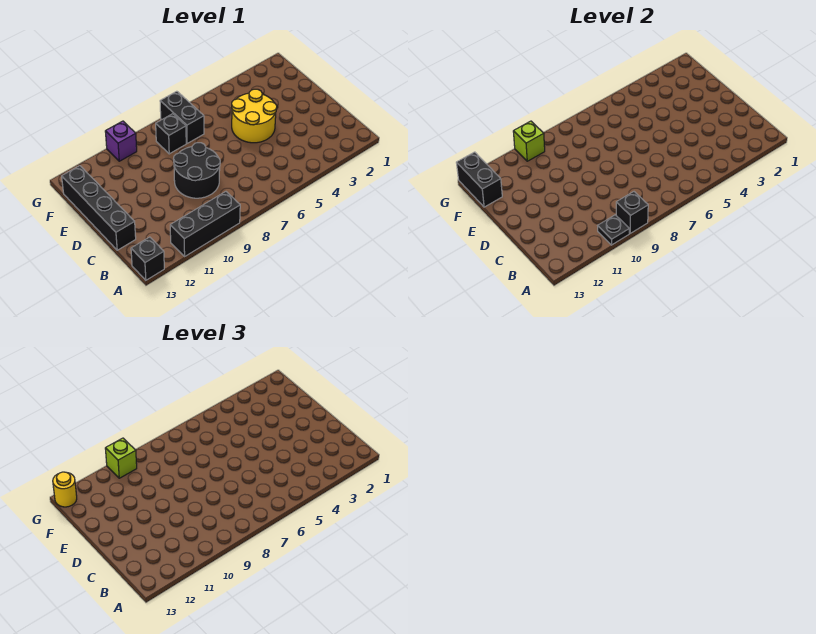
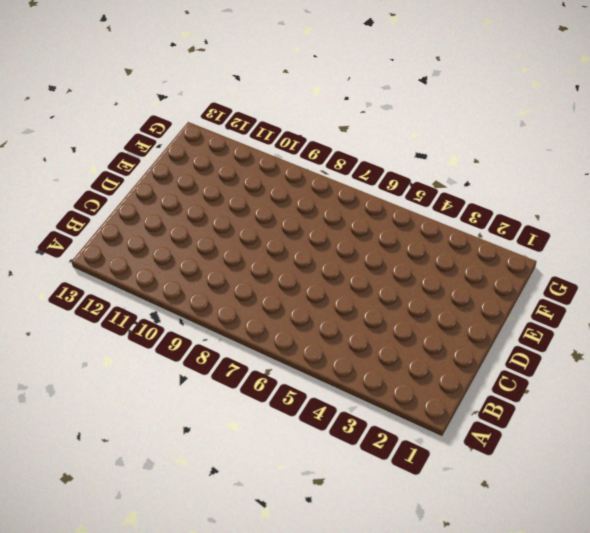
none -> black brick A9:A11 level 1
none -> black brick A13 level 1
none -> black round brick C8:D9 level 1

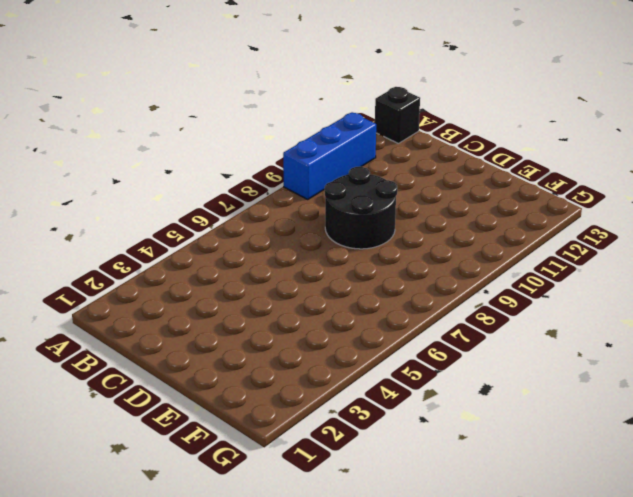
blue brick A9:A11 level 1 -> black brick A9:A11 level 1
none -> black brick C13:F13 level 1
none -> yellow round brick D4:E5 level 1
none -> black brick F7:G7 level 1

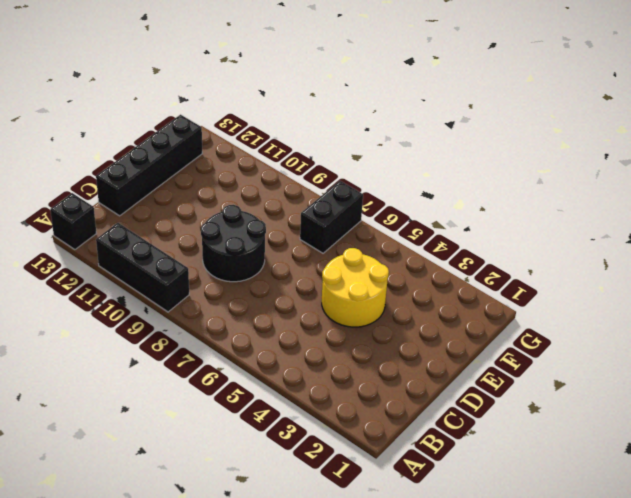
none -> black brick F8 level 1
none -> purple brick G10 level 1
none -> black brick A9 level 2

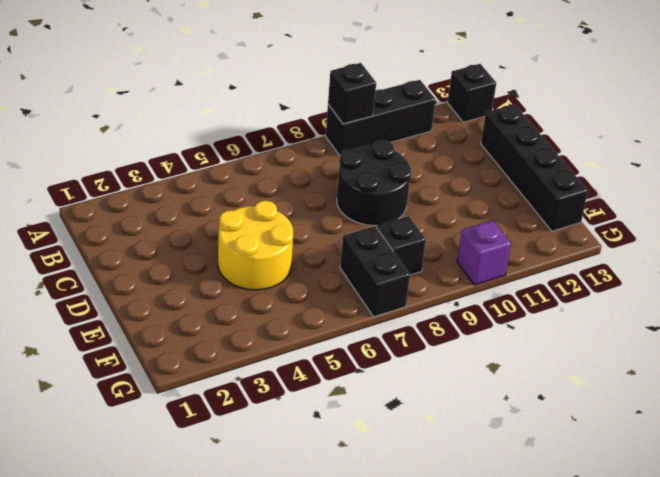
none -> black plate A10 level 2
none -> black brick F13:G13 level 2
none -> lime brick G10 level 2

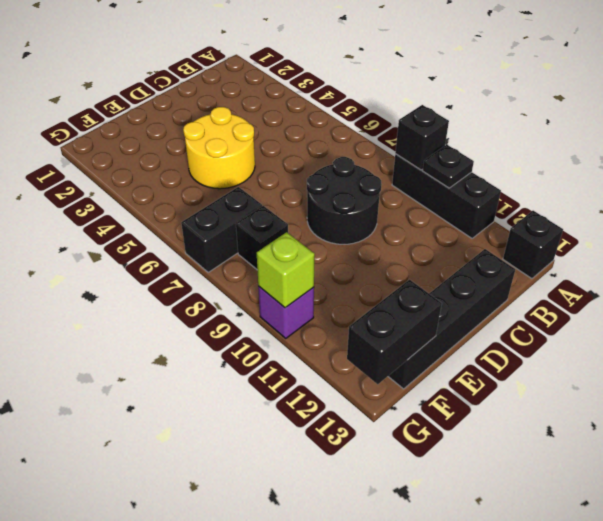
none -> lime brick G10 level 3
none -> yellow round brick G13 level 3

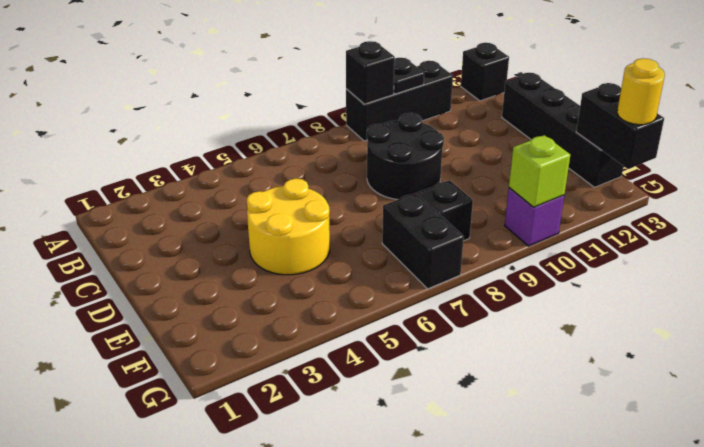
none -> lime brick G10 level 3

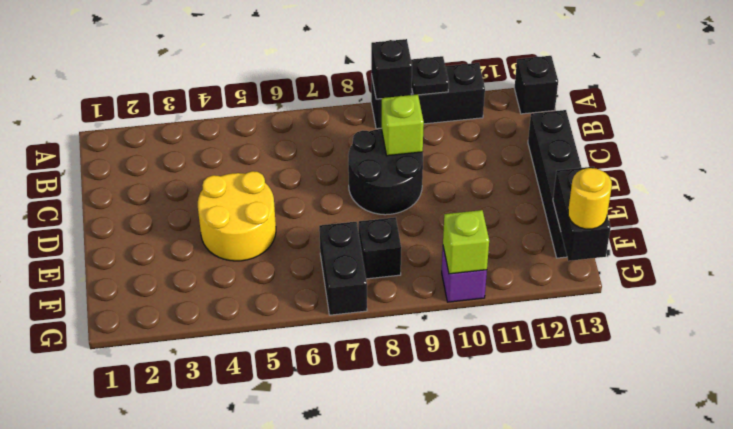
lime brick C9 level 2 -> lime brick G10 level 3

